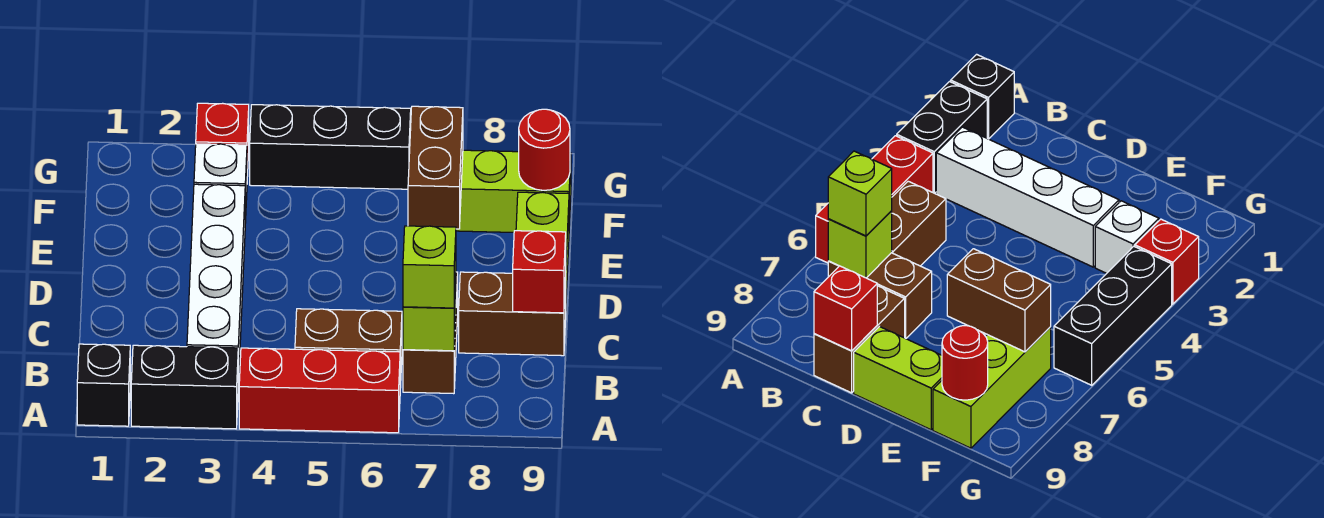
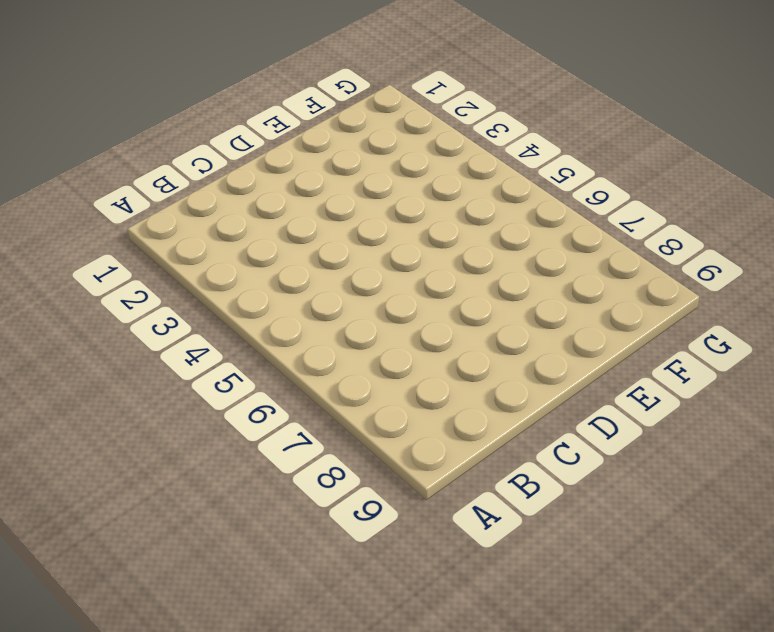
none -> black brick A1 level 1
none -> black brick A2:A3 level 1
none -> red brick A4:A6 level 1

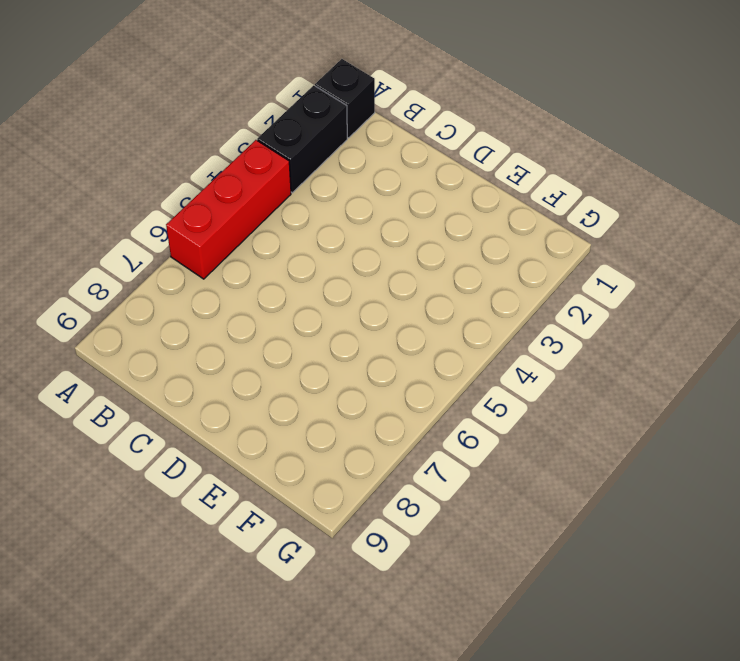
none -> white brick B3:E3 level 1
none -> brown brick B5:B6 level 1
none -> brown brick B7:C7 level 1

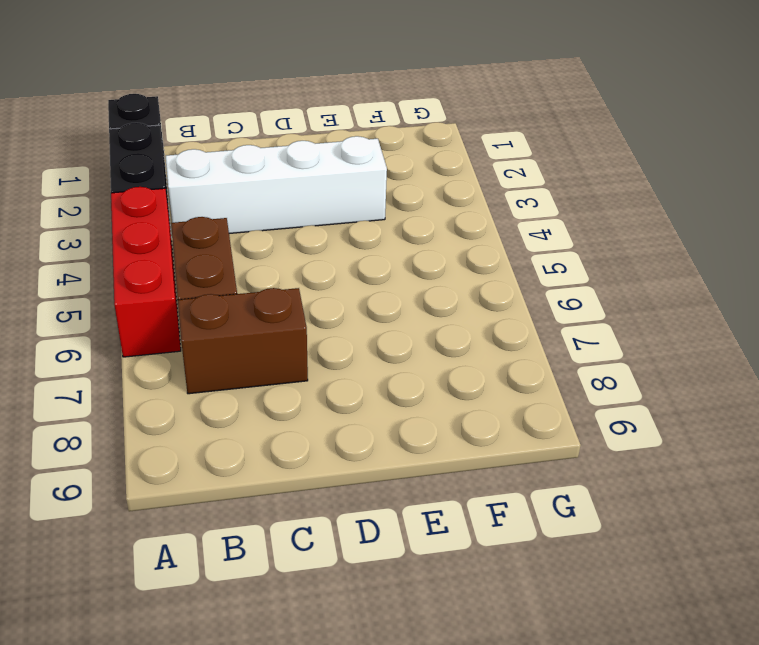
none -> brown brick C8:C9 level 1
none -> lime brick D9:E9 level 1
none -> white brick F3 level 1

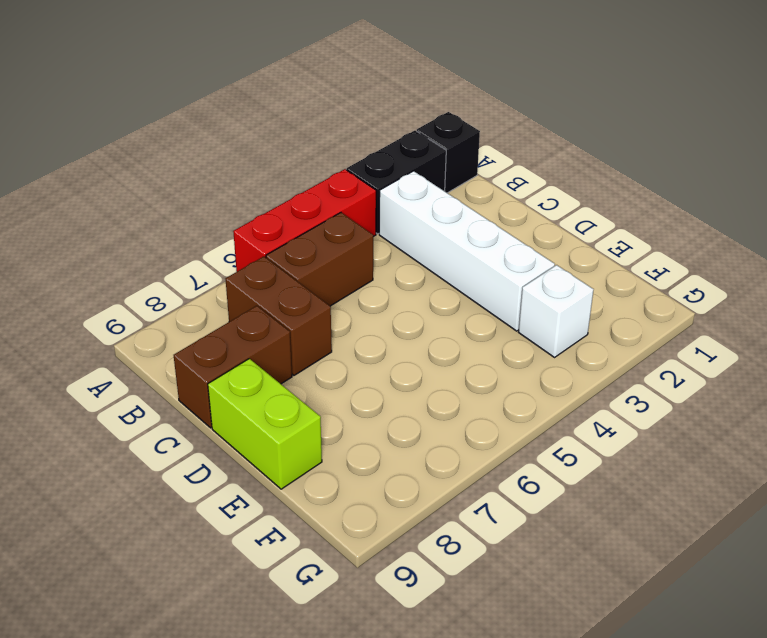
none -> lime brick F7:F9 level 1
none -> red brick G3 level 1
none -> black brick G4:G6 level 1

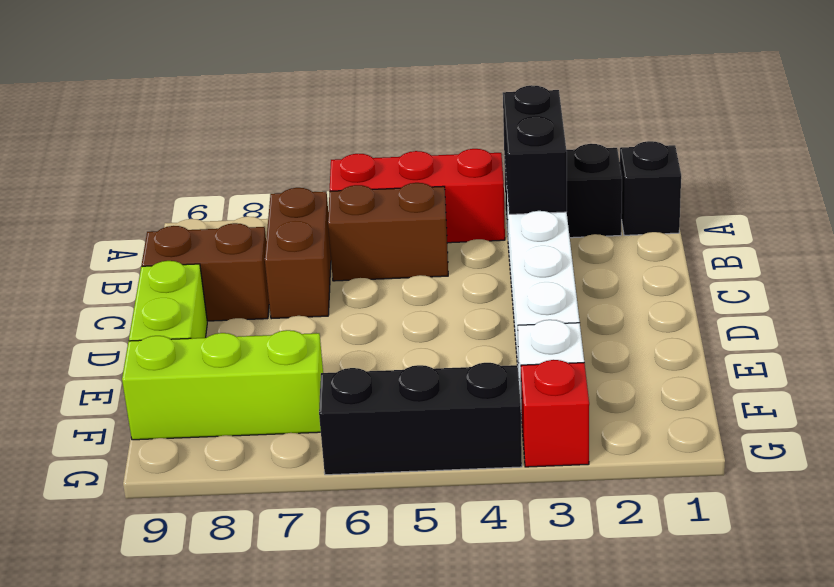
black brick A3:B3 level 2 -> none
none -> lime brick B7 level 2
none -> red brick C9 level 2
none -> brown brick E7:F7 level 2

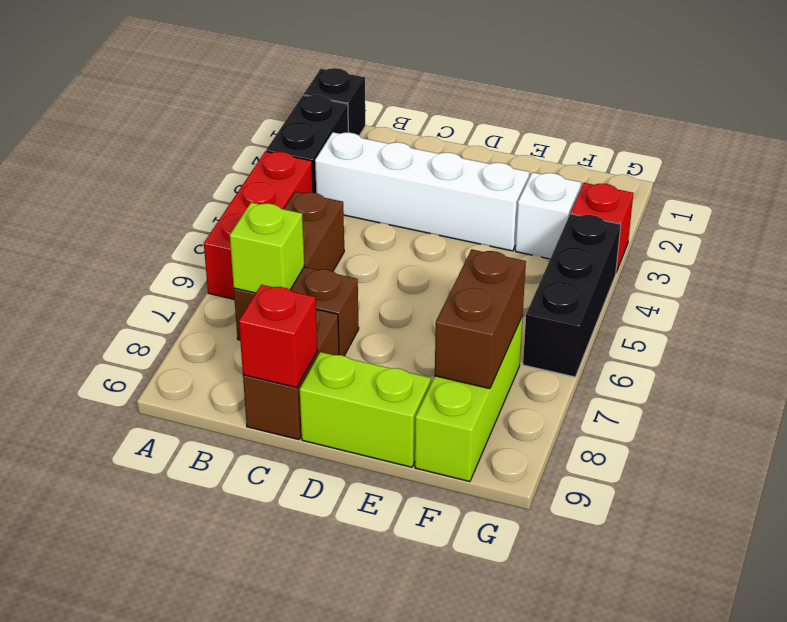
brown brick F7:F8 level 2 -> brown brick E7:F7 level 2
none -> red round brick F9 level 2
none -> lime brick B7 level 3

